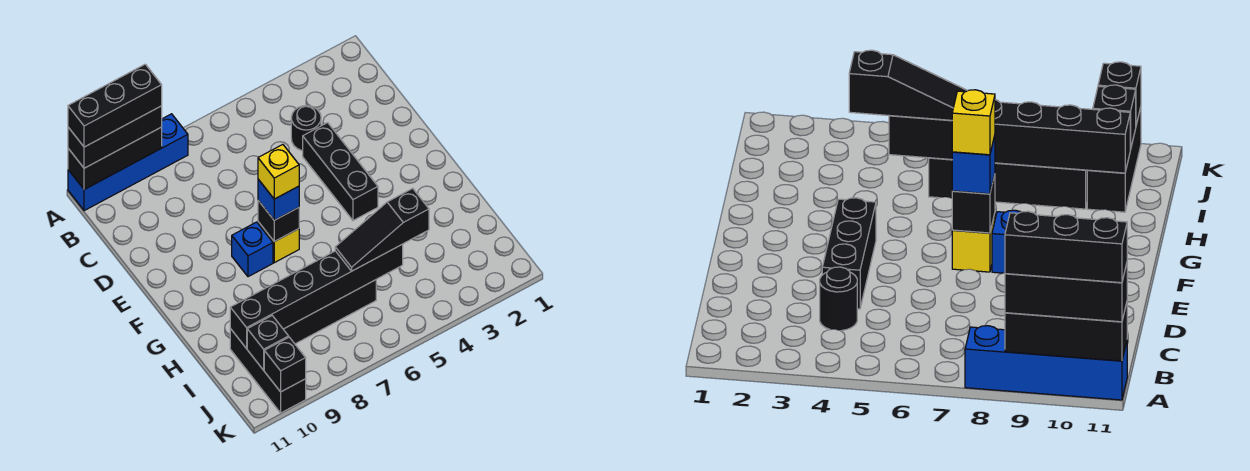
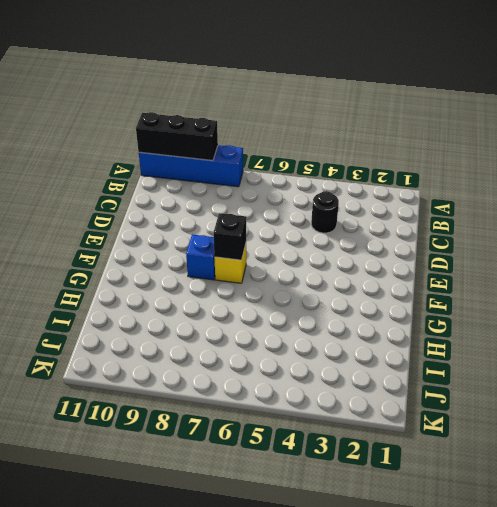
none -> black brick D4:F4 level 1
none -> black brick I6:I9 level 1
none -> black brick I10:K10 level 1

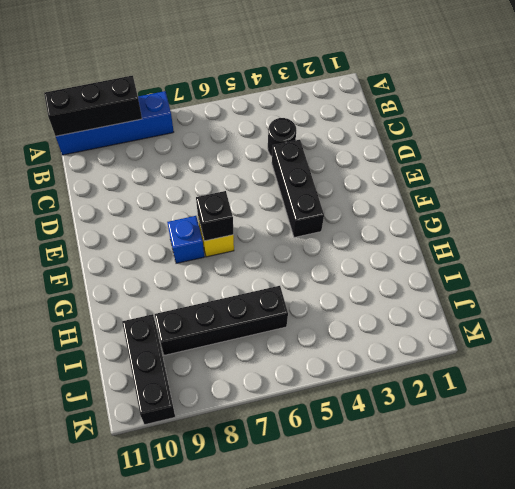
none -> black brick I5:I10 level 2
none -> black brick J10 level 2
none -> black brick K10 level 2

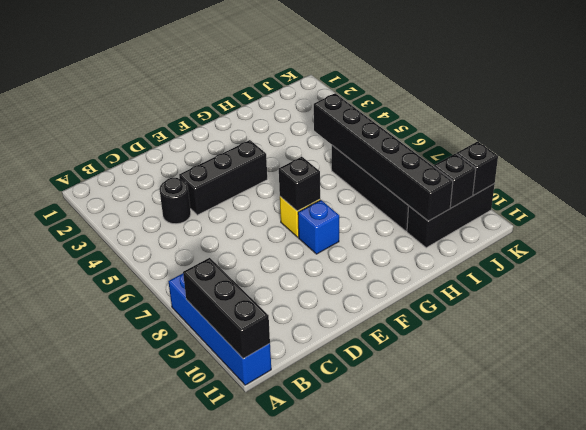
none -> black brick A9:A11 level 3
none -> blue brick F7 level 3
none -> black slope I4:I6 level 3 top 4

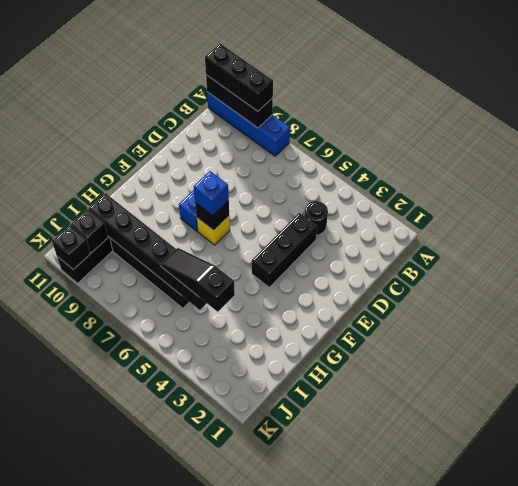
none -> black brick A9:A11 level 4
none -> yellow brick F7 level 4

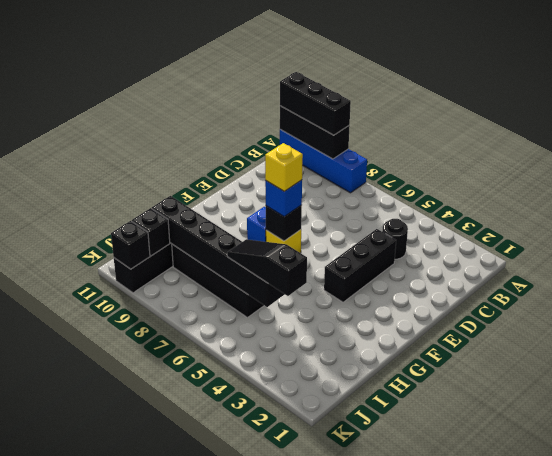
none -> black brick A9:A11 level 4

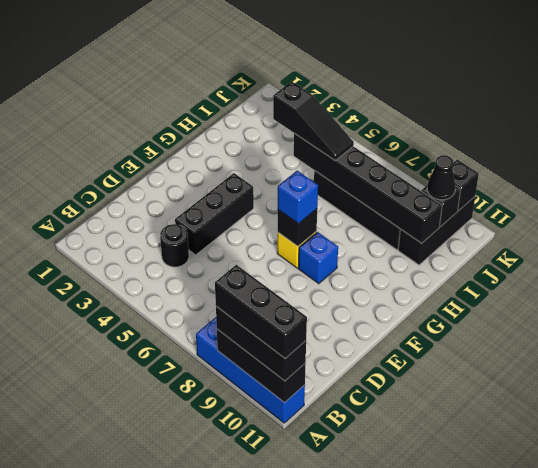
black cone J10 level 3 -> none
none -> yellow brick F7 level 4

